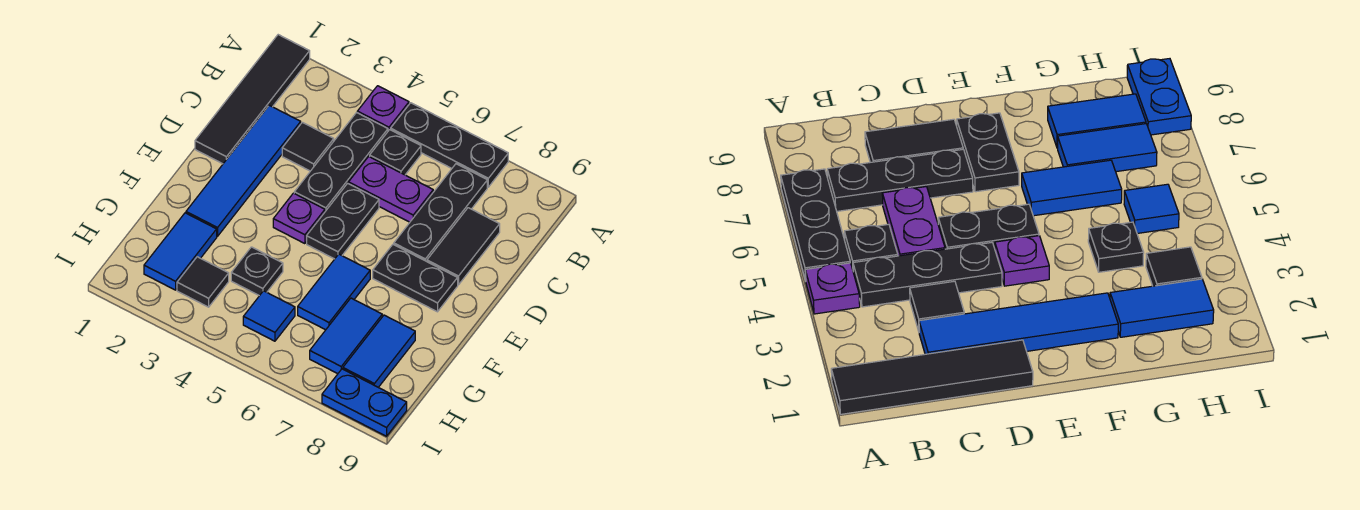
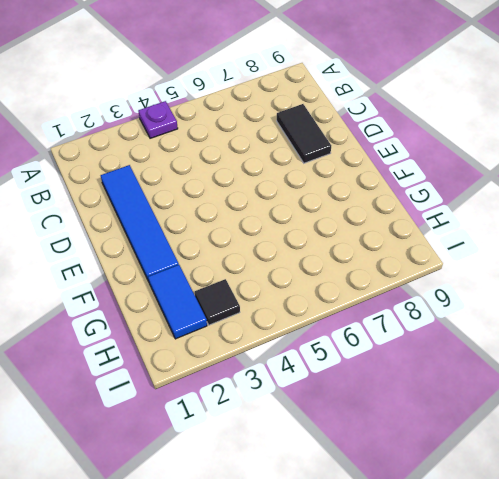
none -> black tile A1:D1 level 1
none -> black plate A5:A7 level 1
none -> black plate B4:D4 level 1

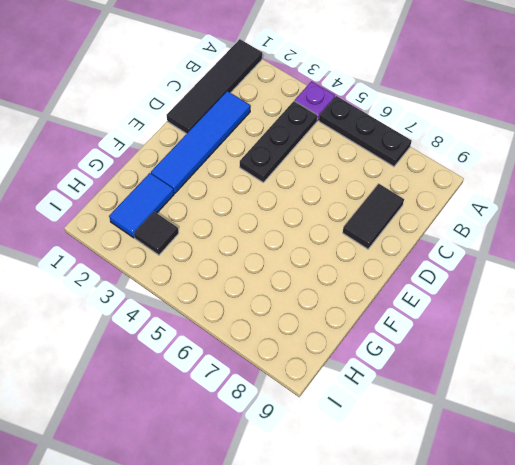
none -> black plate B5 level 1
none -> black plate B7:D7 level 1
none -> black tile C3 level 1

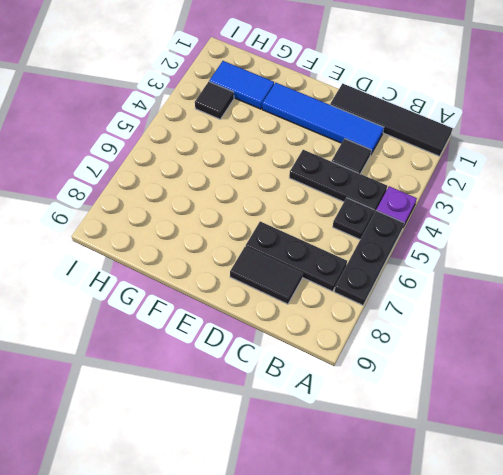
none -> purple plate C5:C6 level 1
none -> black plate D5:E5 level 1
none -> purple plate E4 level 1

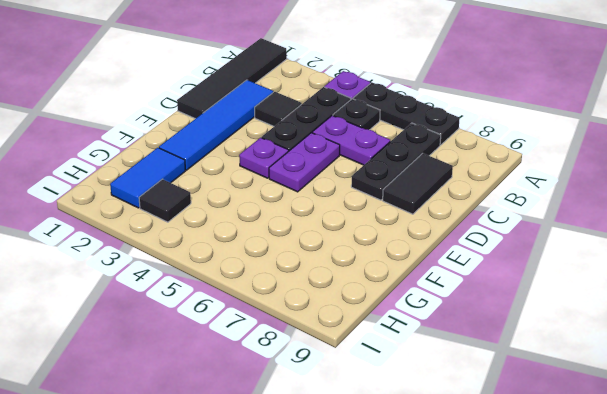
purple plate D5:E5 level 1 -> black plate D5:E5 level 1
none -> black plate E7:E8 level 1
none -> blue tile F6:G6 level 1
none -> black plate G4 level 1

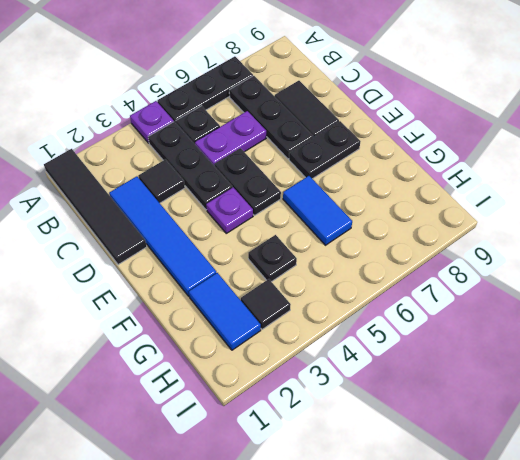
none -> blue tile G7:H7 level 1
none -> blue tile G8:H8 level 1
none -> blue tile H5 level 1

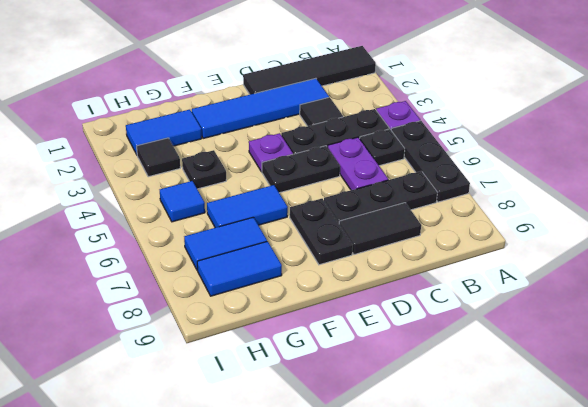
none -> blue plate I8:I9 level 1

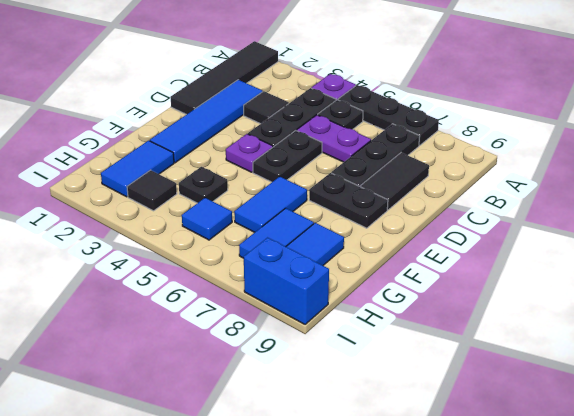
blue brick I8:I9 level 1 -> blue plate I8:I9 level 1

